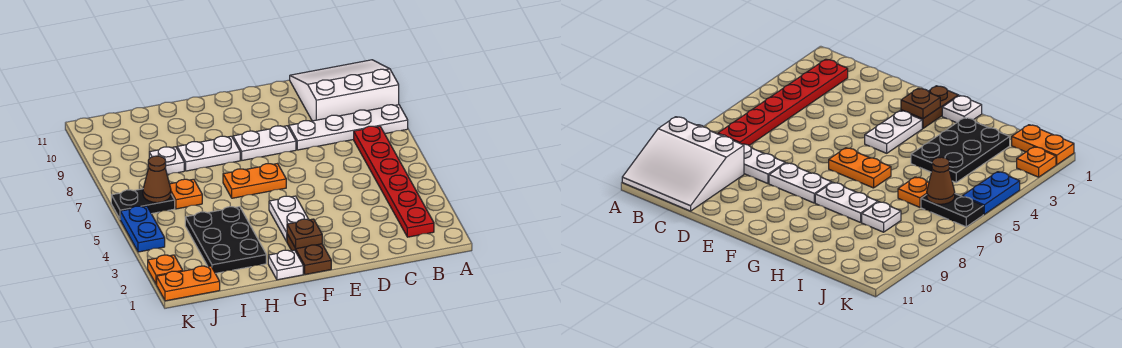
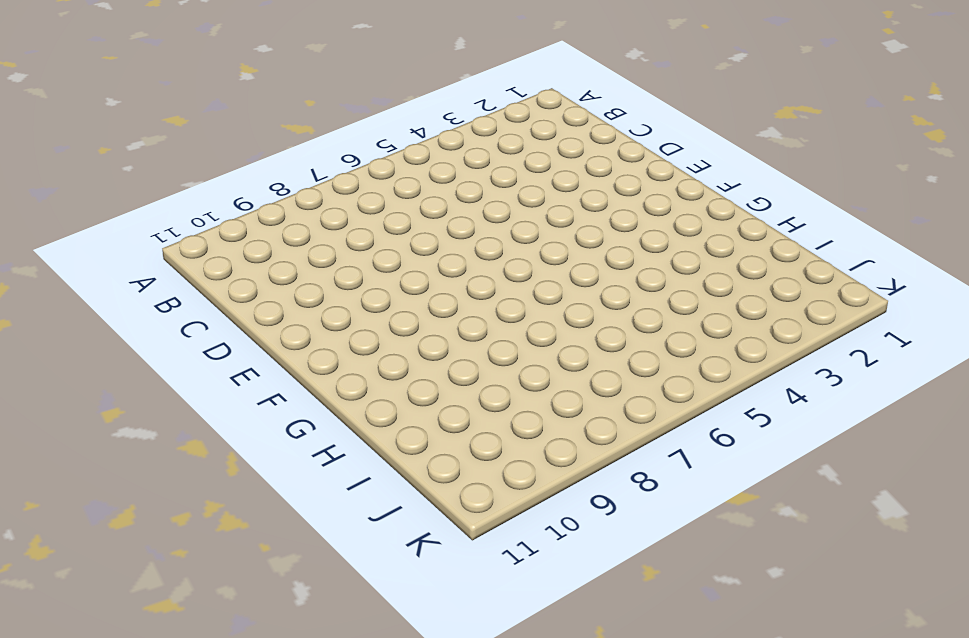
none -> white plate A8:D8 level 1
none -> white slope A9:C11 level 1 top 9
none -> red plate B2:B7 level 1

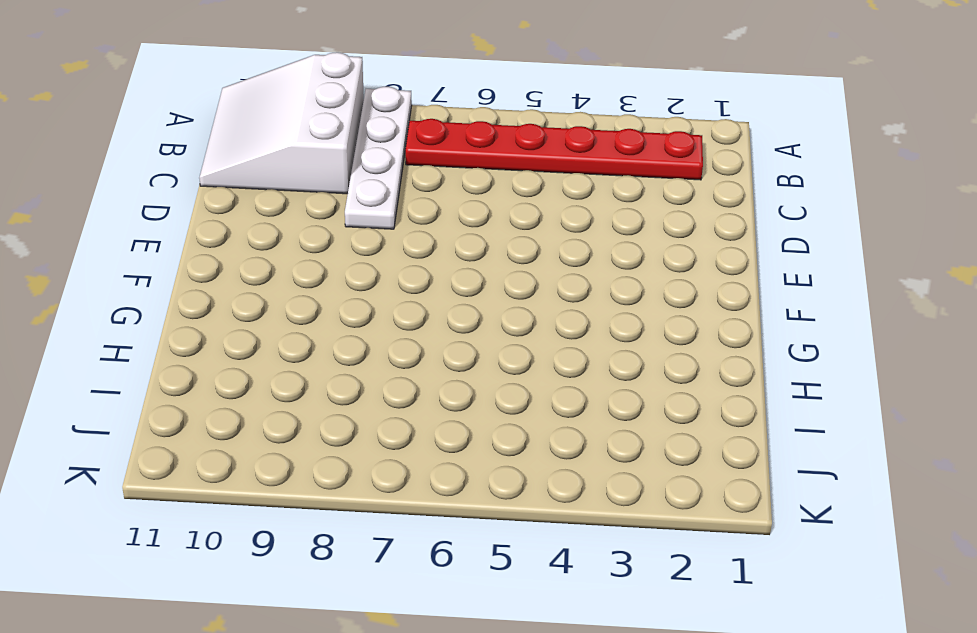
none -> white plate E8:F8 level 1
none -> brown plate F1:F2 level 1
none -> white plate F3:F4 level 1

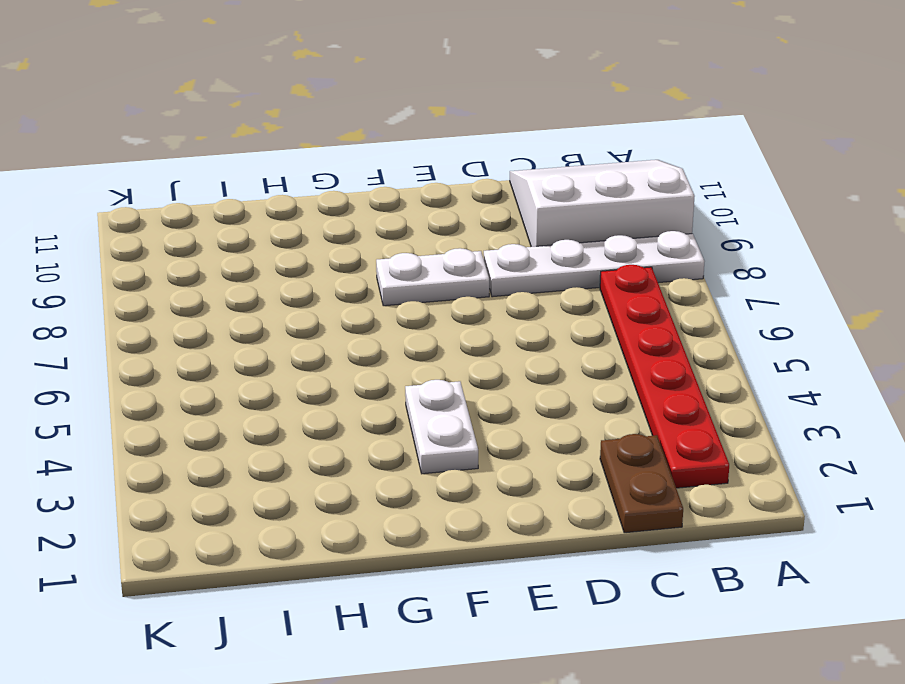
brown plate C1:C2 level 1 -> brown plate F1:F2 level 1
none -> orange plate F6:G6 level 1
none -> white plate G1 level 1
none -> white plate G8:H8 level 1

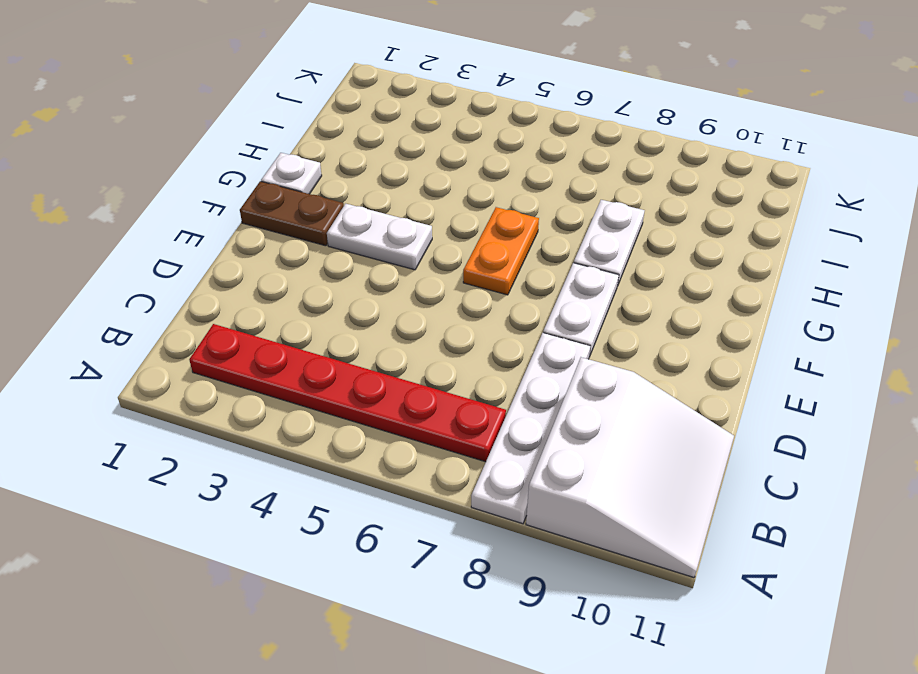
none -> black plate H2:I4 level 1
none -> orange plate I6 level 1
none -> white plate I8 level 1

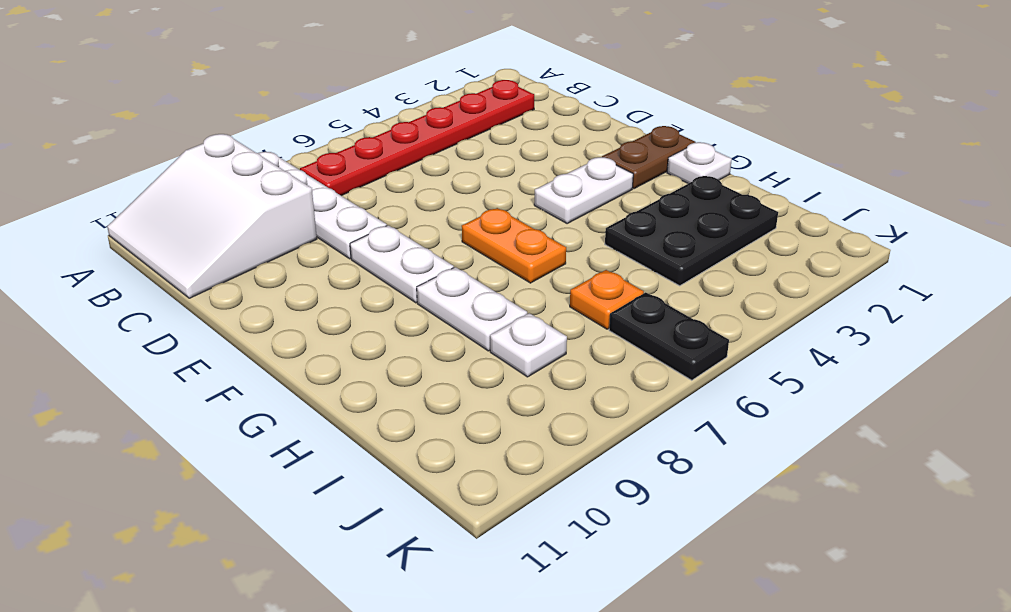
none -> orange plate J1:K1 level 1
none -> orange plate K2 level 1
none -> blue plate K4:K5 level 1

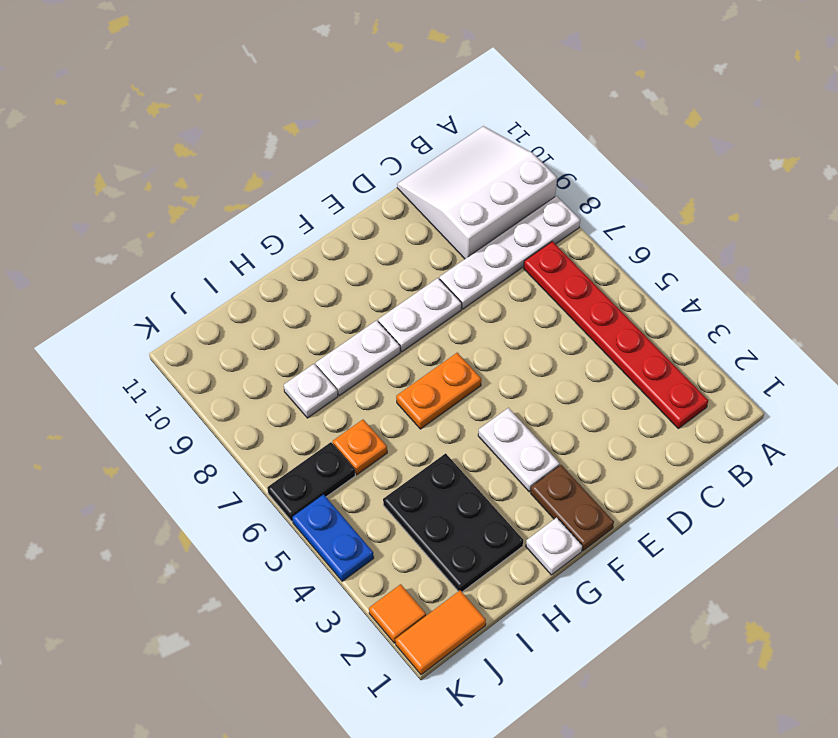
orange tile J1:K1 level 1 -> orange plate J1:K1 level 1
orange tile K2 level 1 -> orange plate K2 level 1
none -> brown plate F2 level 2
none -> brown cone J6 level 2

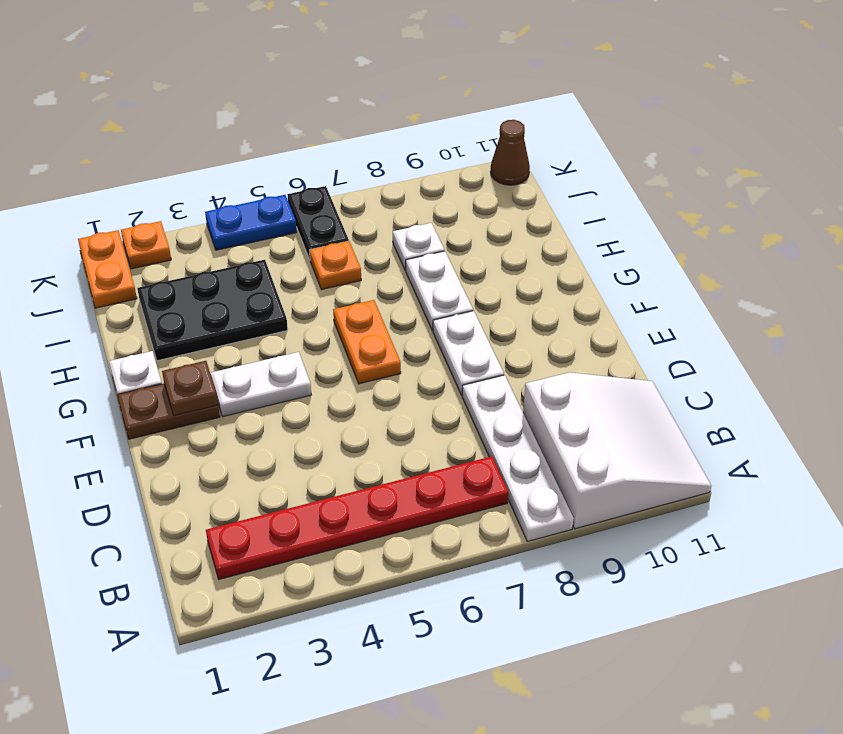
brown cone K11 level 1 -> brown cone J6 level 2

